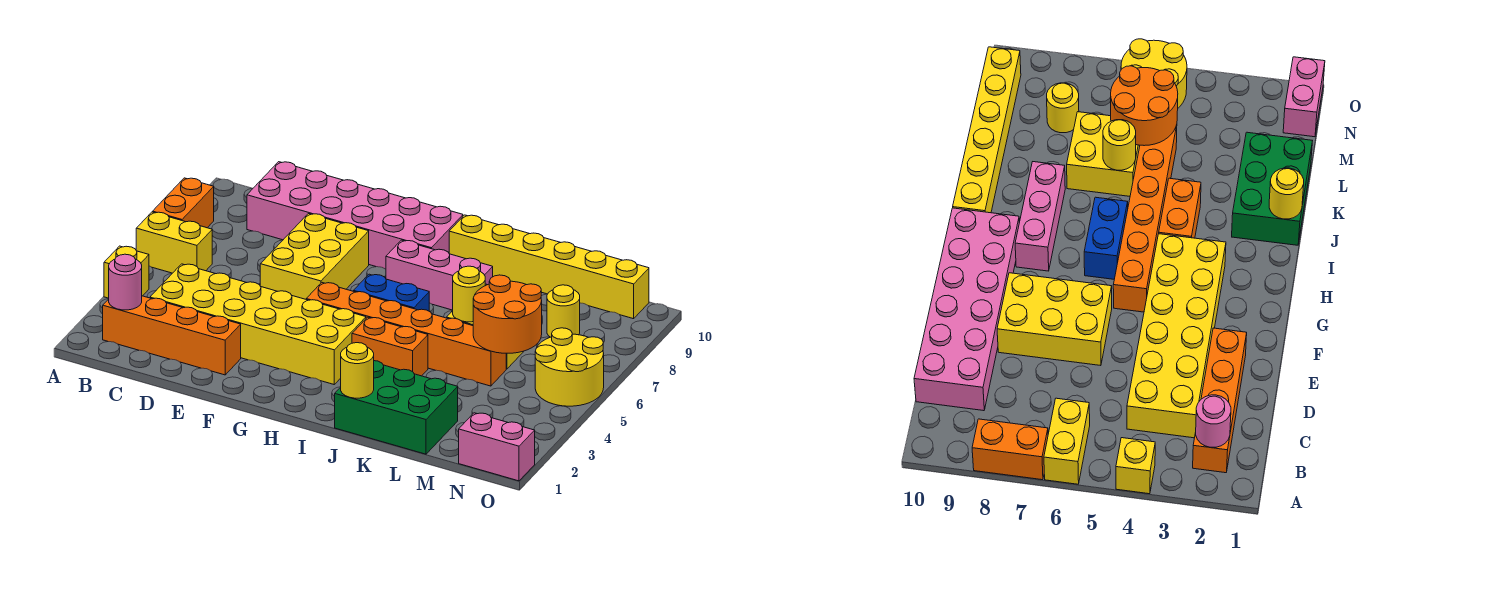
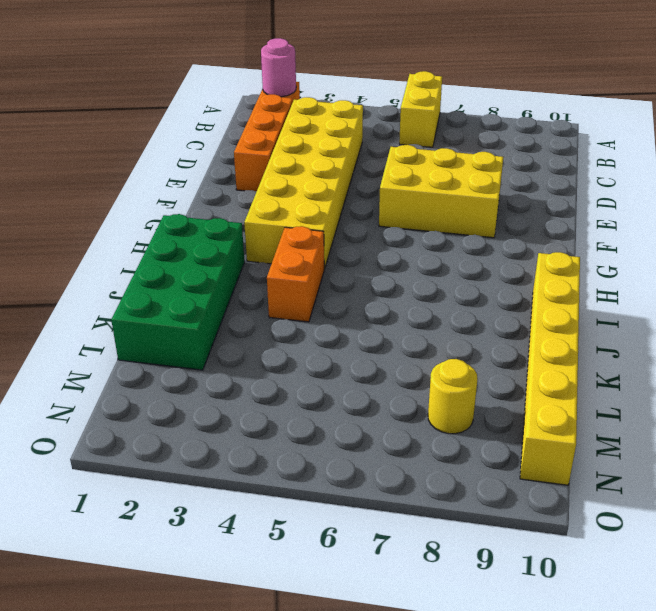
green brick I1:L2 level 1 -> green brick J1:L2 level 1
none -> yellow brick A4 level 1
none -> orange brick A7:A8 level 1
none -> pink brick C9:H10 level 1

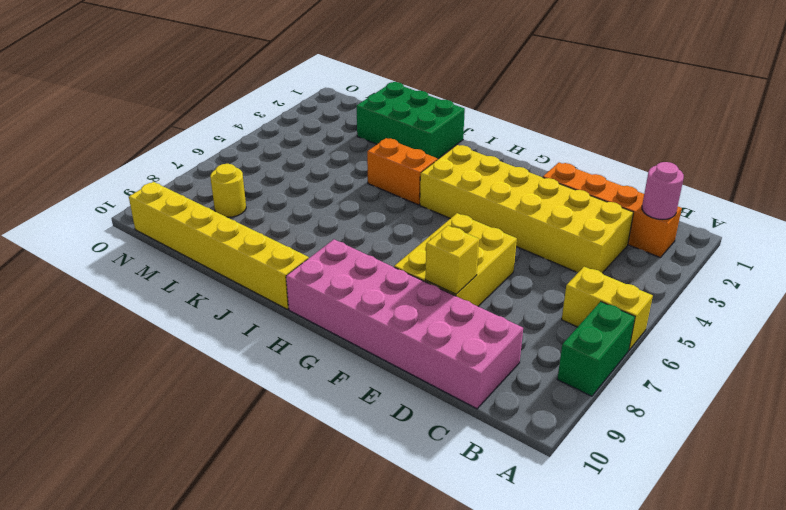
green brick A7:A8 level 1 -> orange brick A7:A8 level 1
yellow brick E8 level 2 -> yellow brick A4 level 1
none -> orange brick G5:L5 level 1
none -> blue brick H6:I6 level 1
none -> pink brick H8:J8 level 1

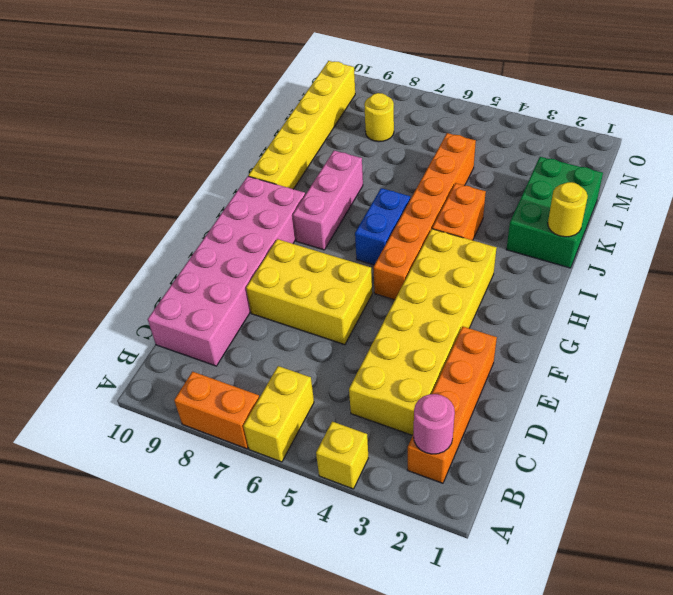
none -> yellow brick K6:L7 level 1
none -> pink brick N1:O1 level 1
none -> yellow round brick N5:O6 level 1

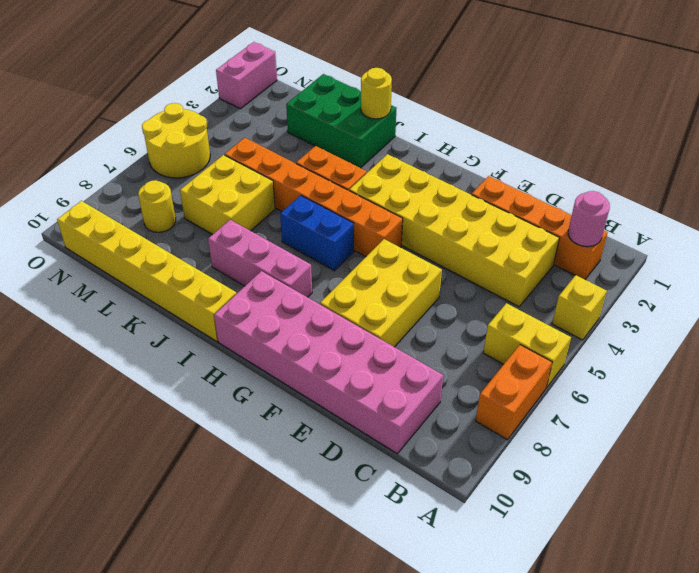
pink brick O1:O2 level 1 -> pink brick N1:O1 level 1
none -> yellow round brick K6 level 2
none -> orange round brick L5:M6 level 2

